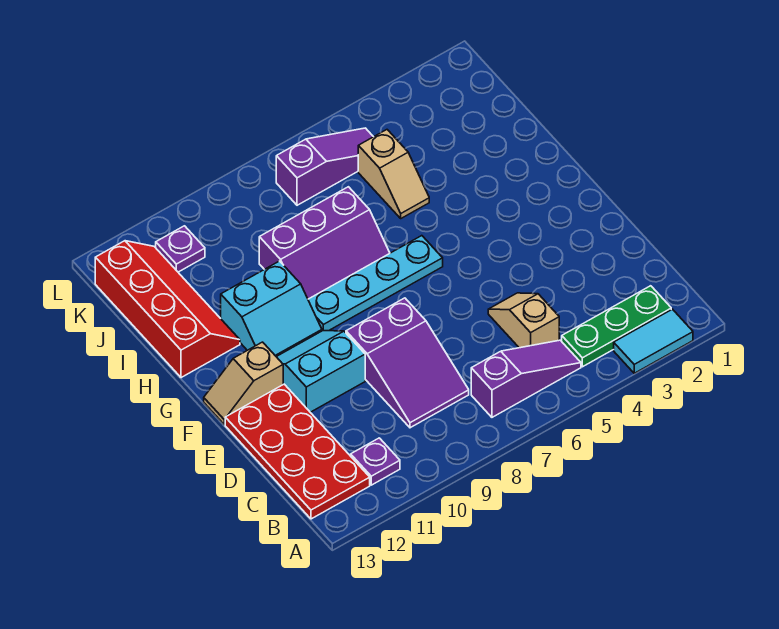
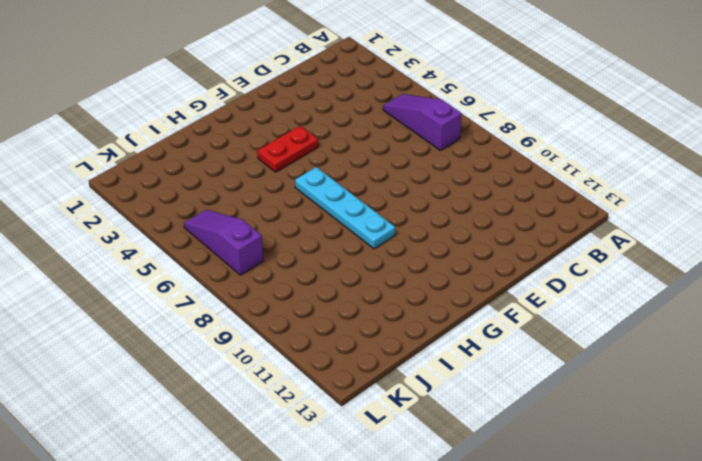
red plate F4:G4 level 1 -> none
none -> cyan tile A2:A3 level 1
none -> green plate B2:B4 level 1
none -> purple plate B11 level 1

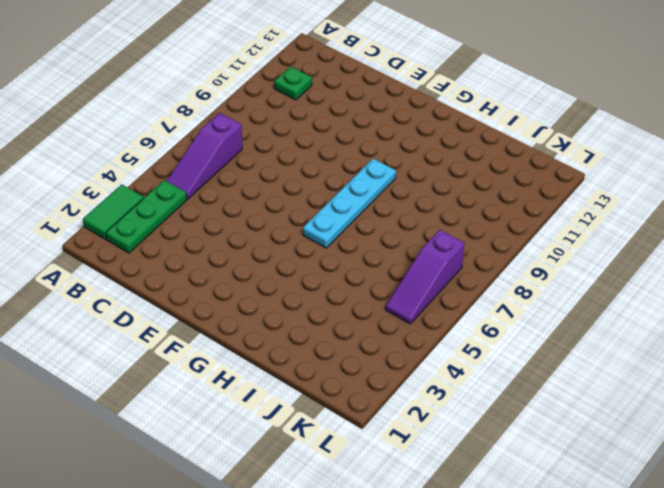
green tile A2:A3 level 1 -> cyan tile A2:A3 level 1
green plate B11 level 1 -> purple plate B11 level 1
none -> red plate B12:E13 level 1
none -> tan slope C5:D5 level 1 top C
none -> purple slope C8:E9 level 1 top E

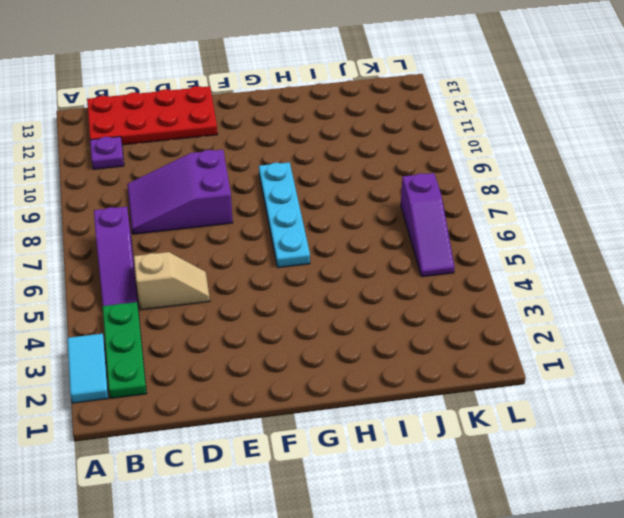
none -> cyan slope E10:F11 level 1 top E
none -> tan slope F12:F13 level 1 top 12
none -> cyan slope G10:H11 level 1 top H

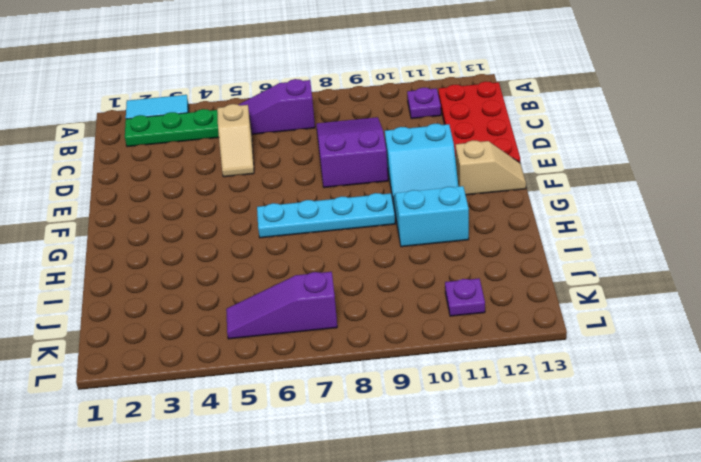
none -> purple slope H7:I9 level 1 top I
none -> red slope H12:K13 level 1 top 13
none -> tan slope I5:J5 level 1 top J

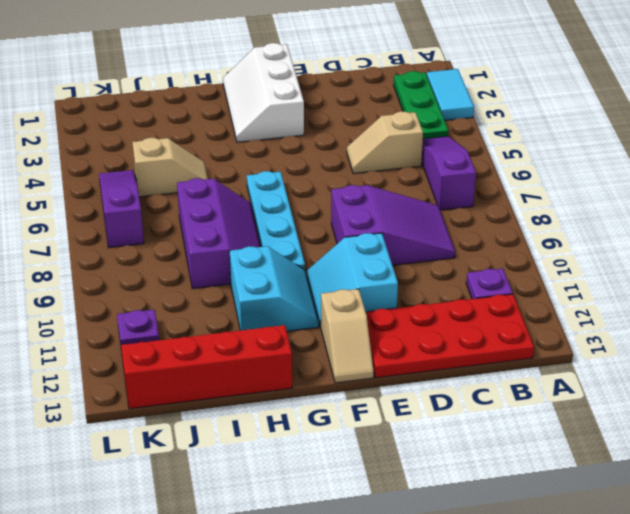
white slope F1:G3 level 1 top F -> none

